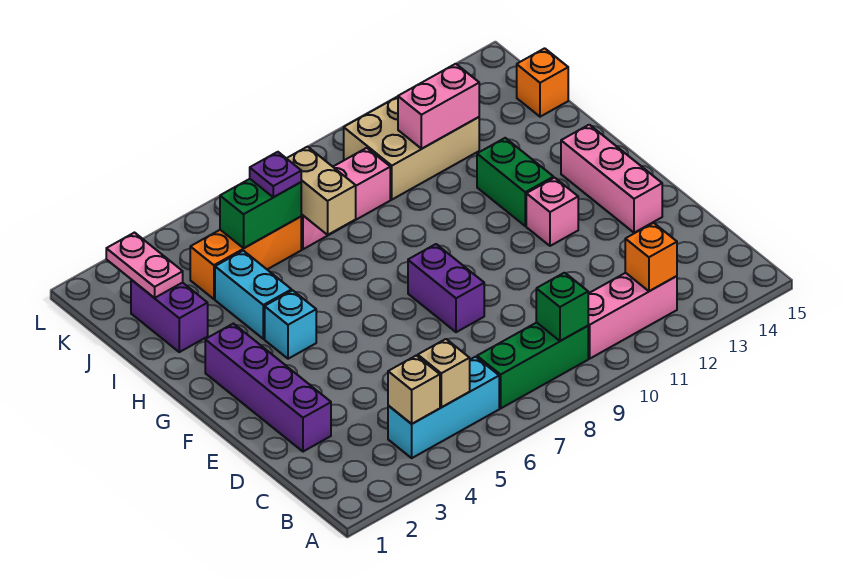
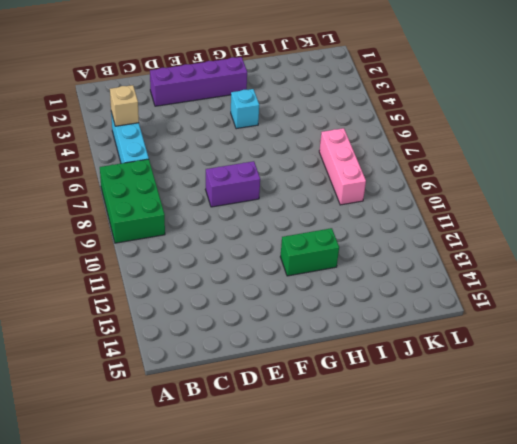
green brick A7:B9 level 1 -> green brick B7:B9 level 1
none -> pink brick B10:B12 level 1
none -> pink brick E14:G14 level 1
none -> pink brick F12 level 1

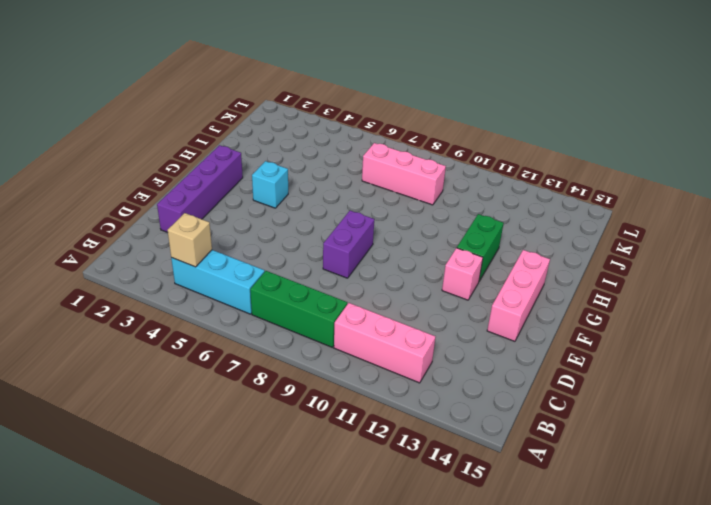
none -> cyan brick H4:I4 level 1
none -> purple brick I2:J2 level 1
none -> orange brick J4:J6 level 1

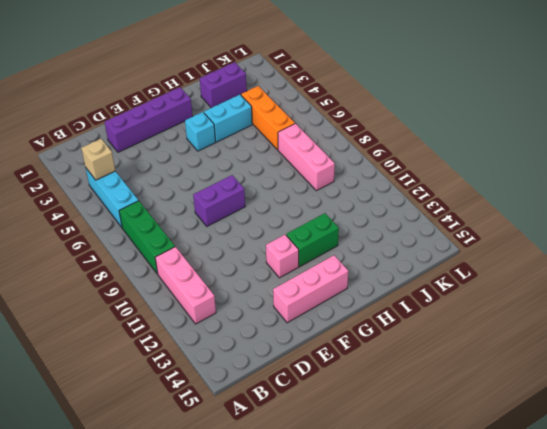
none -> tan brick J10:K12 level 1
none -> orange brick J15 level 1
none -> tan brick B5 level 2

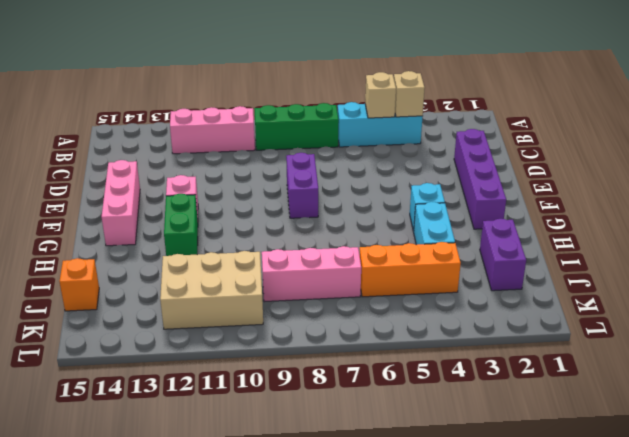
none -> green brick B9 level 2
none -> orange brick B12 level 2
none -> tan brick I7:J7 level 2

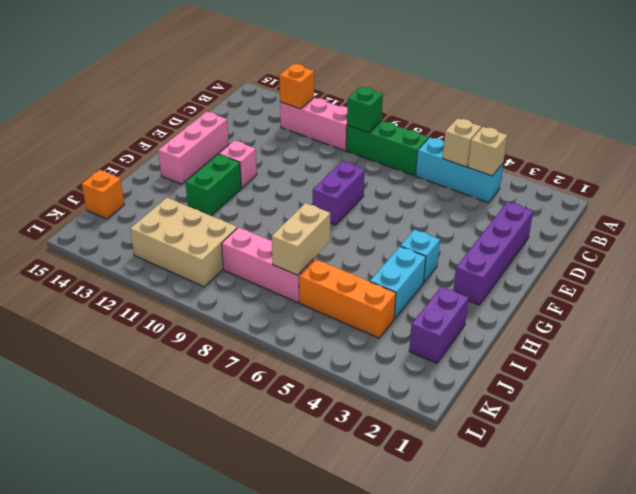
none -> pink plate J2:K2 level 2
none -> green brick J5:J6 level 2
none -> pink brick J11:J12 level 2

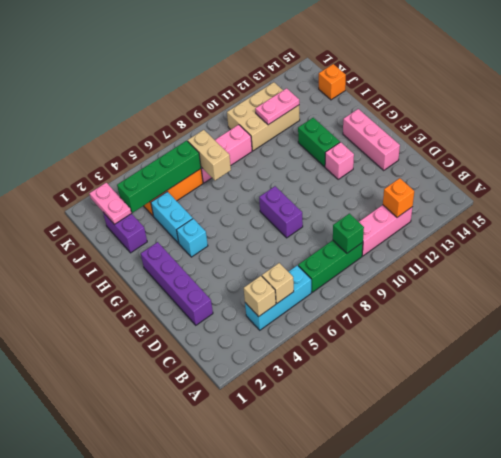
green brick J3:J6 level 2 -> green brick J5:J6 level 2
pink plate J11:J12 level 2 -> pink brick J11:J12 level 2
none -> purple plate J6 level 3

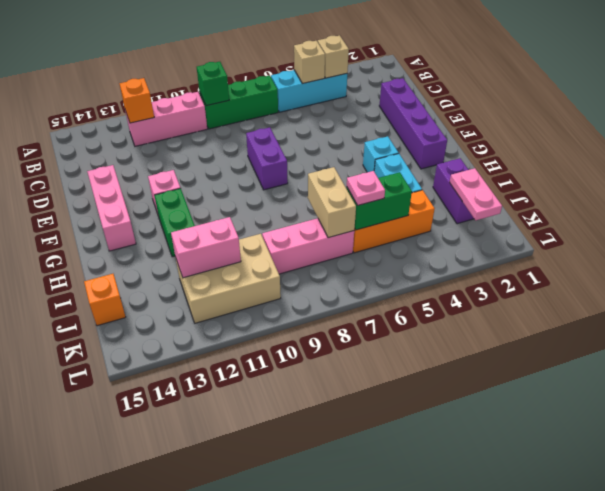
pink plate J6 level 3 -> purple plate J6 level 3

